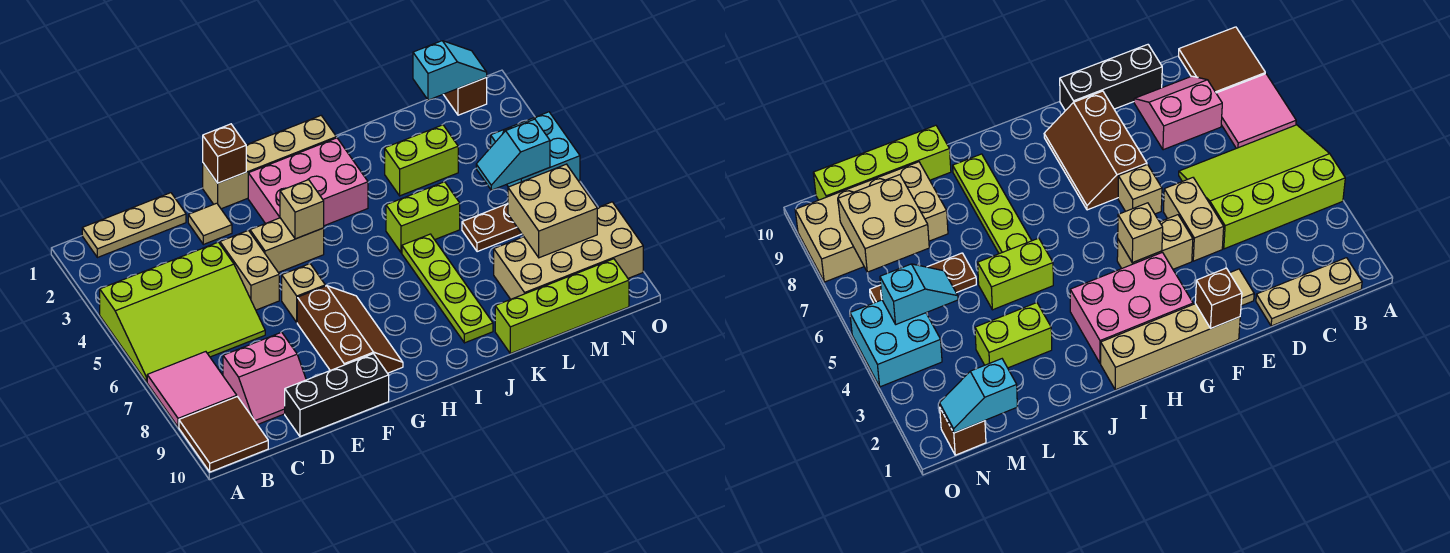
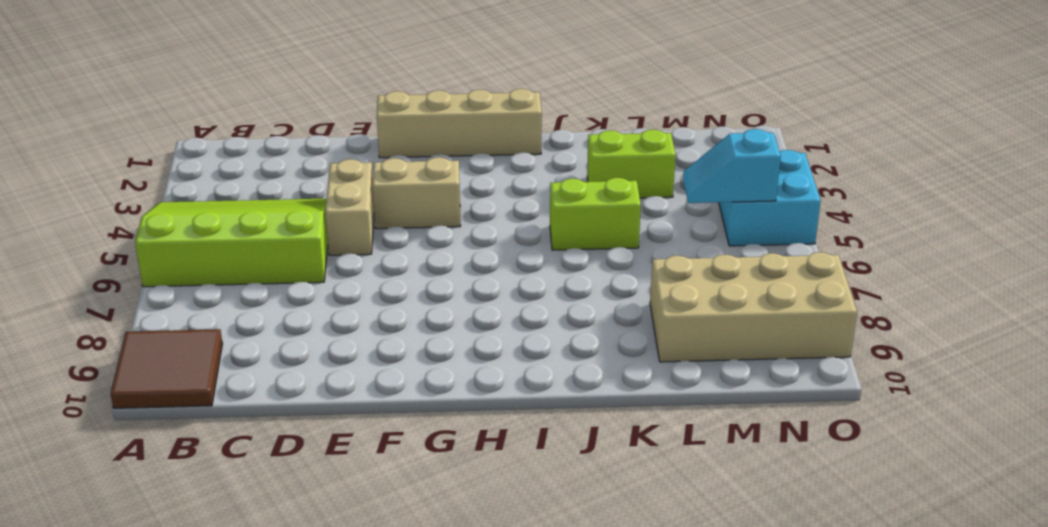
lime slope A4:D6 level 1 top 6 -> lime slope A4:D6 level 1 top 4
none -> pink tile A7:B8 level 1
none -> tan plate B1:D1 level 1
none -> pink slope C8:D9 level 1 top 8

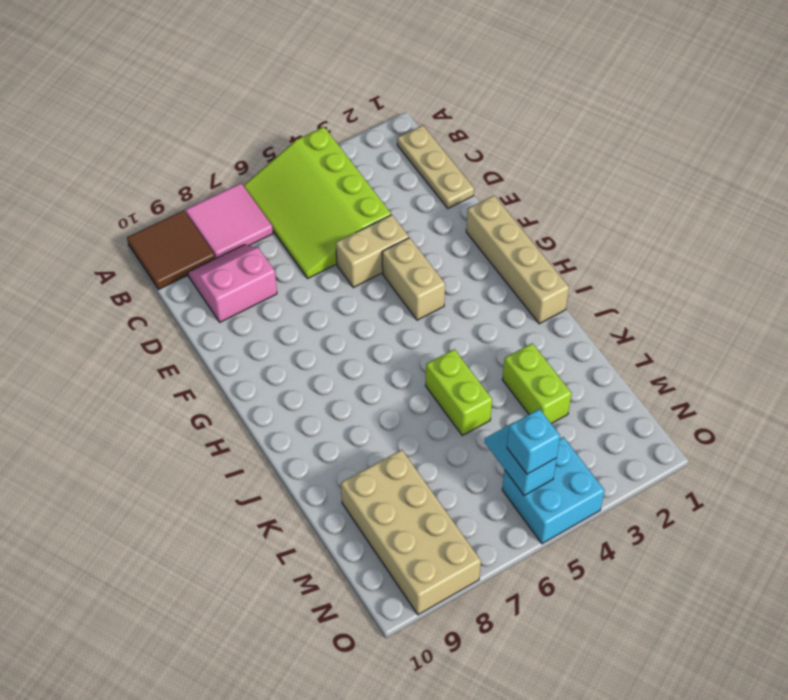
pink slope C8:D9 level 1 top D -> pink slope C8:D9 level 1 top 8
cyan brick N5 level 3 -> none
none -> black brick D10:F10 level 1
none -> tan tile E2 level 1
none -> tan brick F6 level 1

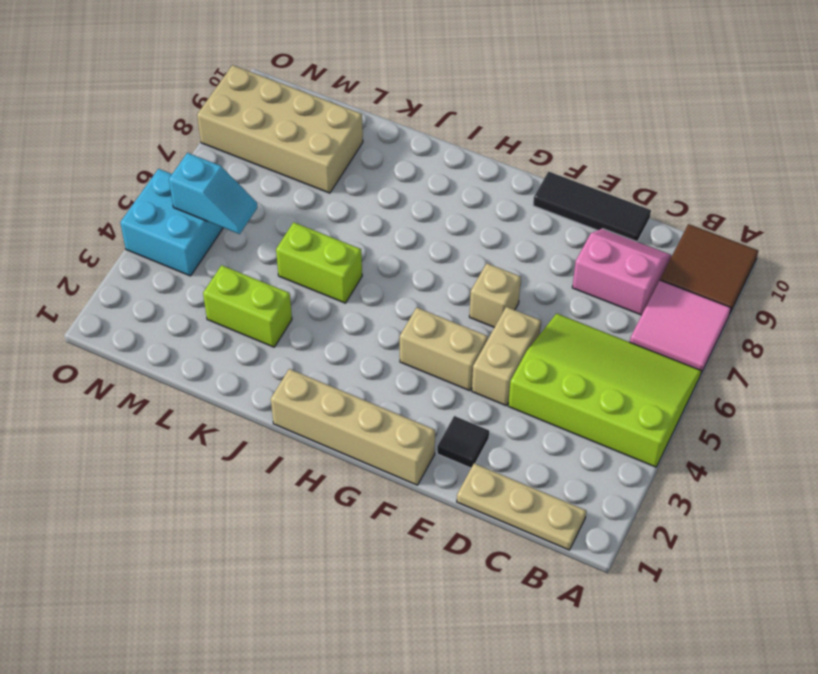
black tile D10:F10 level 1 -> black brick D10:F10 level 1
black tile E2 level 1 -> tan tile E2 level 1
none -> brown slope F7:G9 level 1 top F
none -> pink brick G2:I3 level 1
none -> lime plate J6:J9 level 1

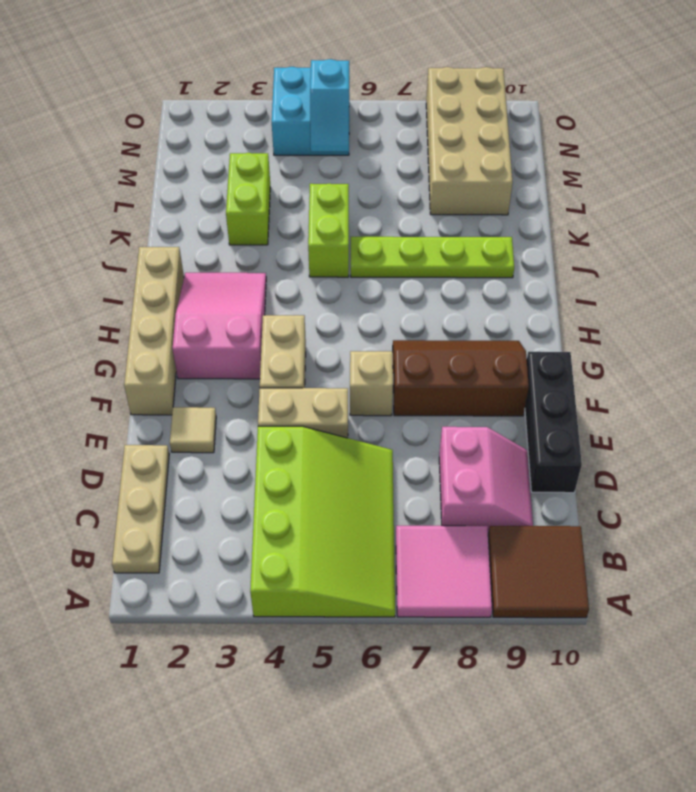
pink slope G2:I3 level 1 top G -> pink brick G2:I3 level 1
none -> lime brick K10:N10 level 1
none -> brown plate L6:N6 level 1
none -> brown brick N1 level 1

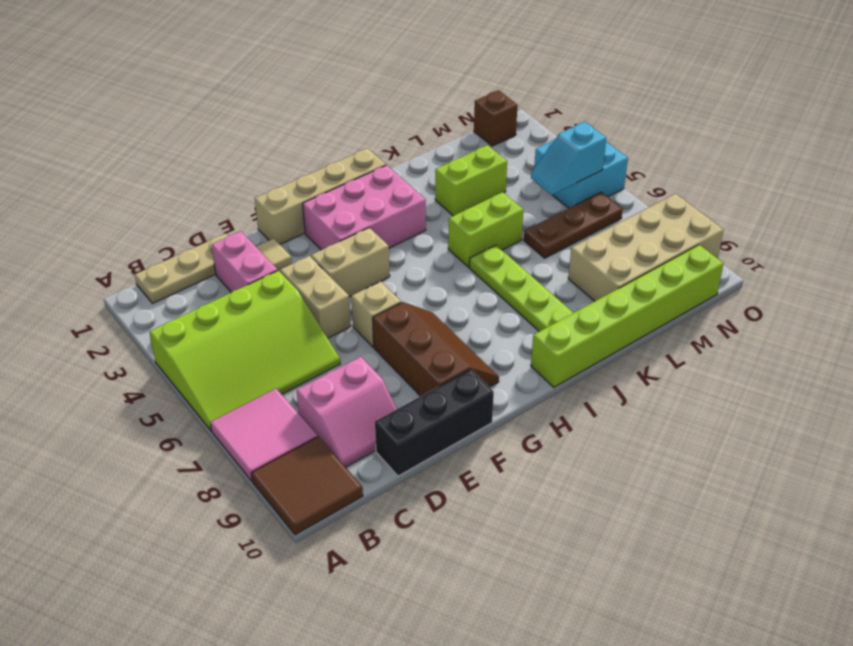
pink brick D2:D3 level 1 -> none
lime brick I10:N10 level 1 -> lime brick K10:N10 level 1
none -> brown brick F1 level 2
none -> tan brick G4 level 2
none -> cyan slope M1:N1 level 2 top M

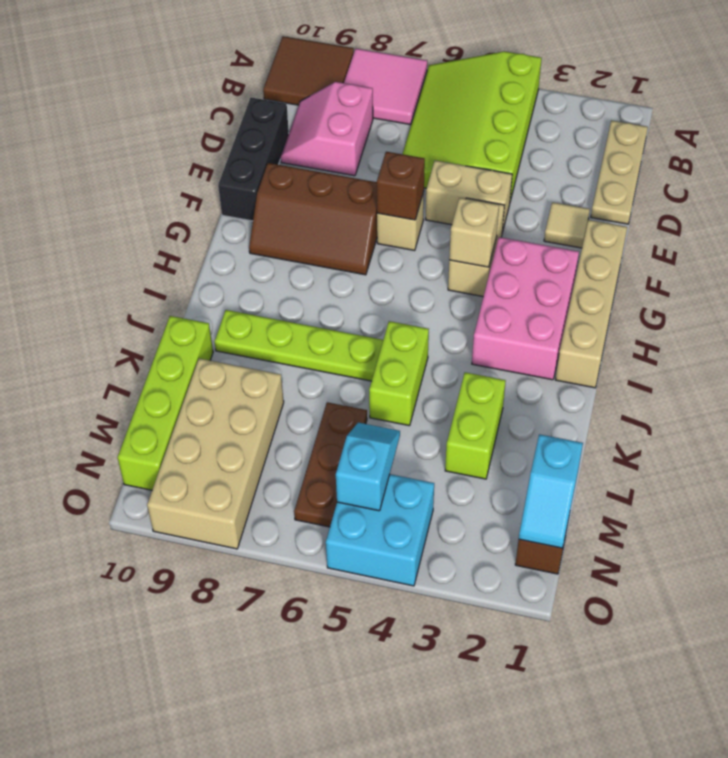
brown brick F6 level 2 -> brown brick F1 level 2
none -> tan brick M7:N8 level 2

